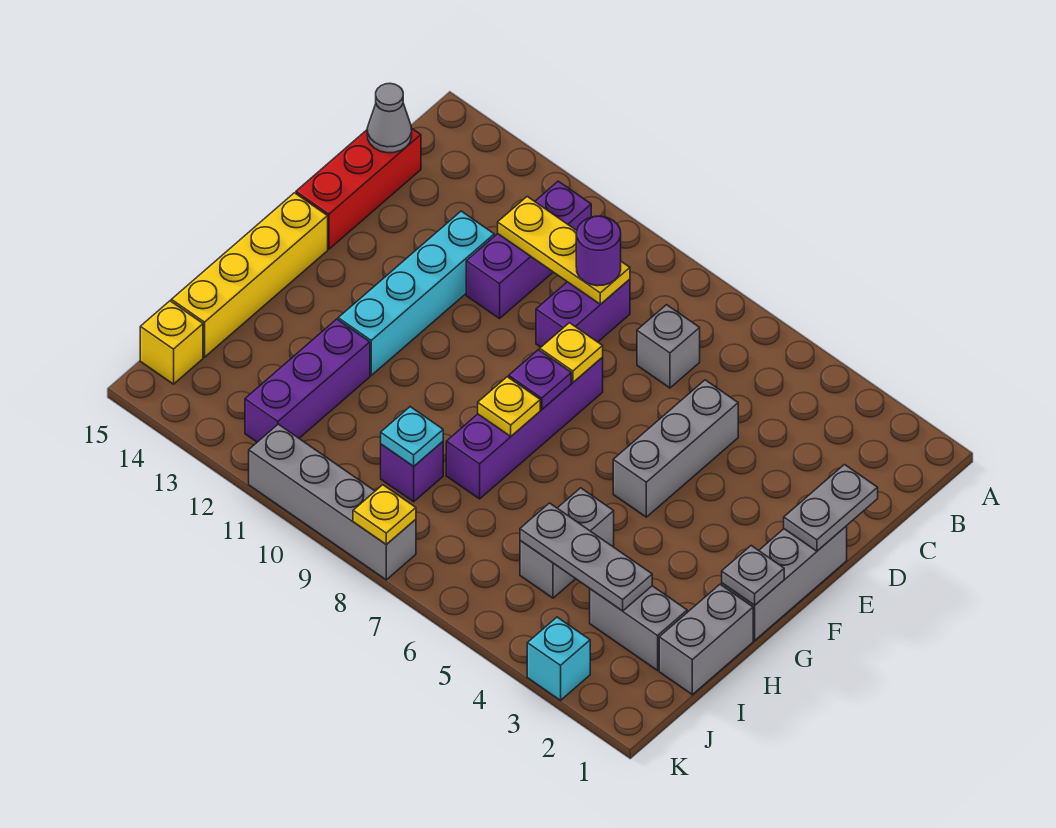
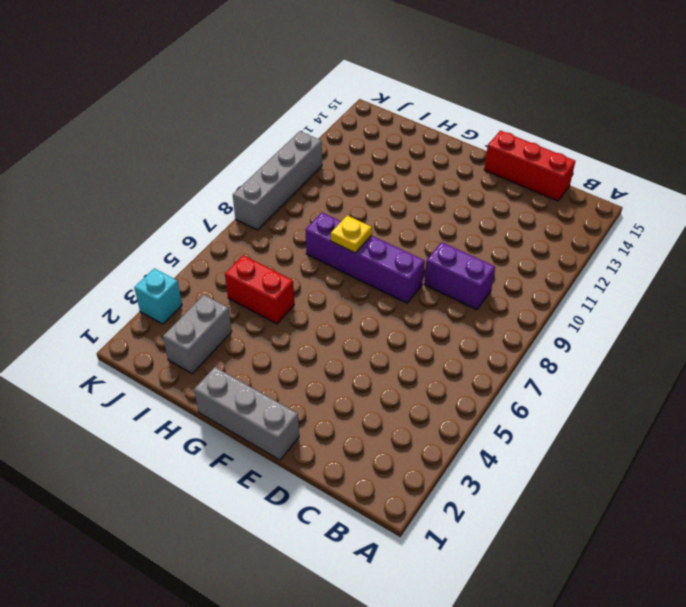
red brick H5:I5 level 1 -> grey brick H5:I5 level 1
none -> purple brick B11:D11 level 1
none -> grey brick C7 level 1
none -> grey brick D5:F5 level 1

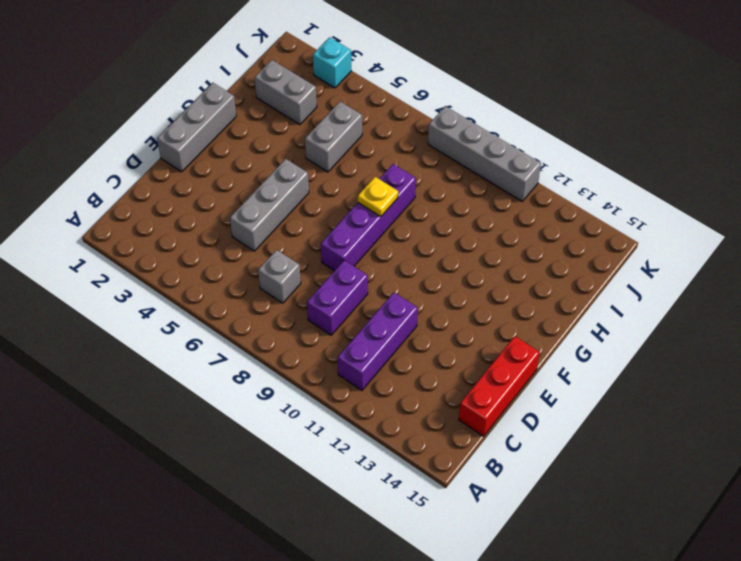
none -> cyan brick D12:G12 level 1
none -> yellow brick F15:I15 level 1
none -> grey brick H1:I1 level 1

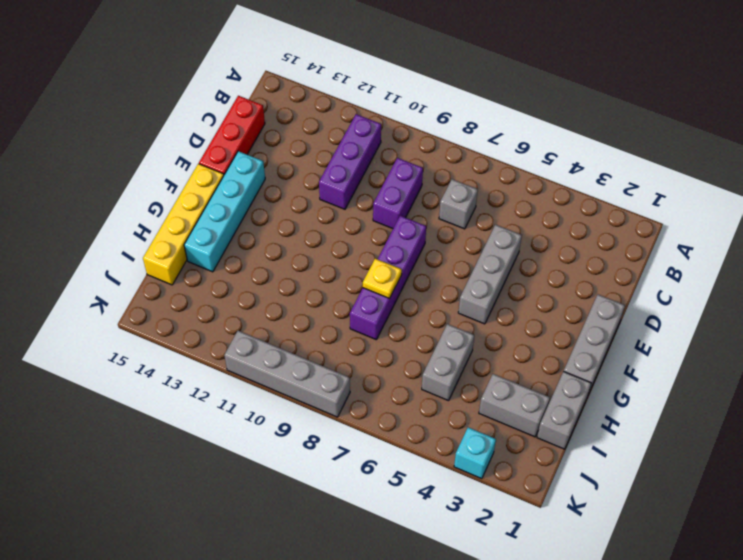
cyan brick E14:H14 level 1 -> cyan brick D12:G12 level 1
none -> purple brick H12:J12 level 1
none -> purple brick I9 level 1
none -> yellow brick J15 level 1

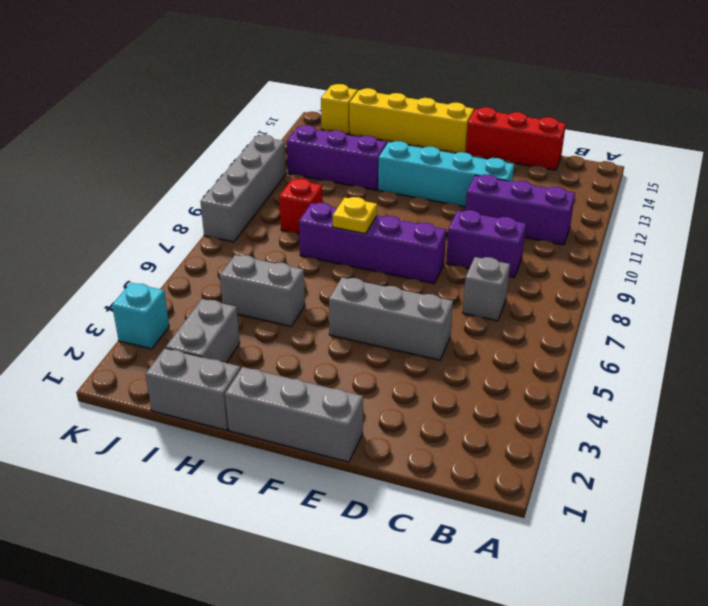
red brick I9 level 1 -> purple brick I9 level 1
none -> yellow plate C9:C11 level 2
none -> grey cone C15 level 2
none -> grey plate D1:E1 level 2

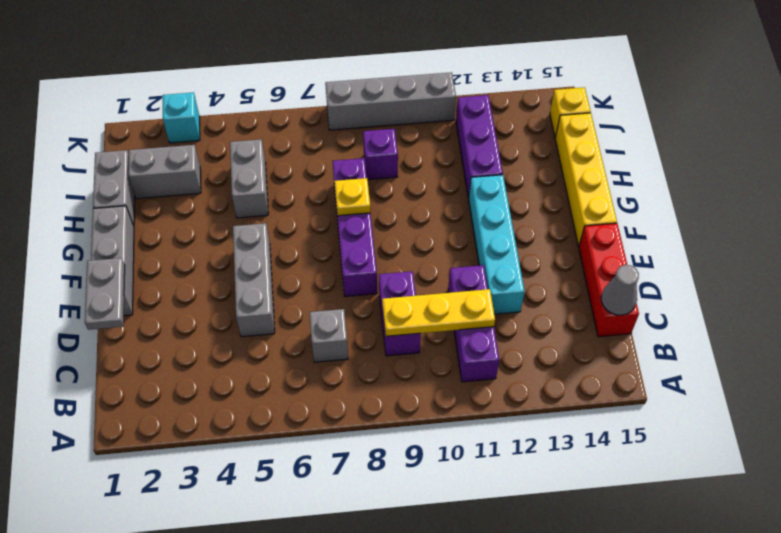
none -> yellow plate E8 level 2
none -> purple plate F8 level 2
none -> grey plate G1 level 2

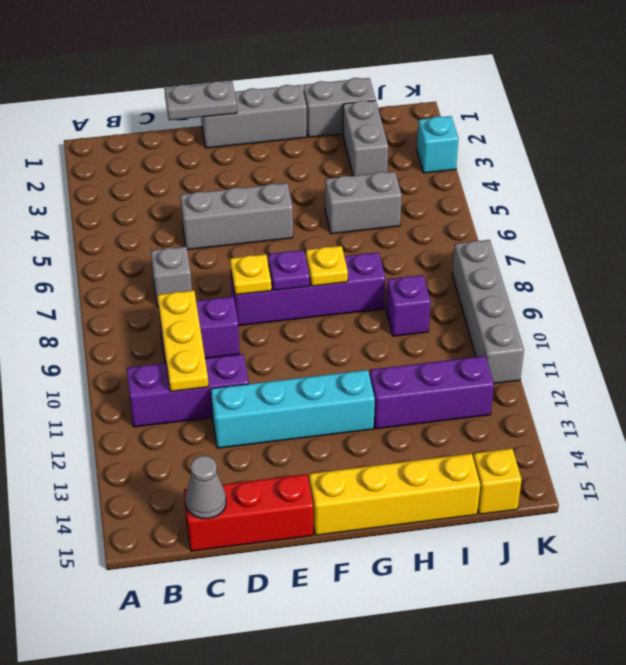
none -> grey plate G1 level 2
none -> grey plate I3:I5 level 2
none -> cyan plate I9 level 2

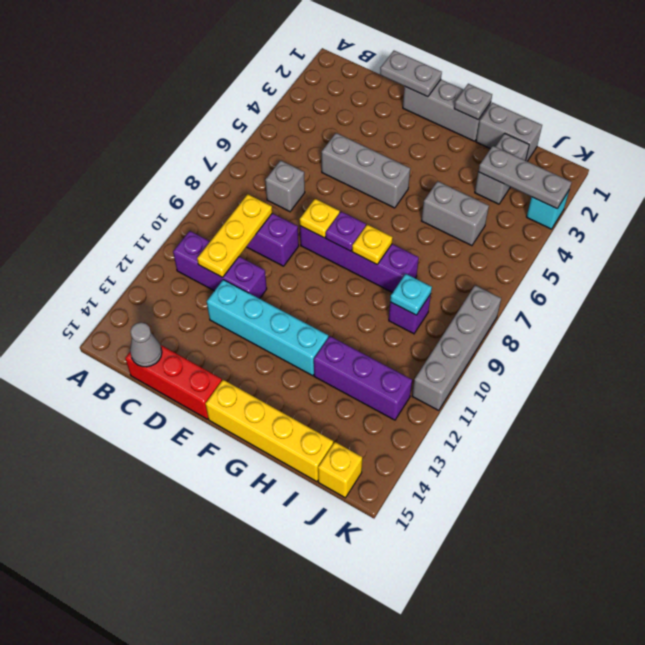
grey plate I3:K3 level 2 -> grey plate I3:I5 level 2
none -> yellow plate K8 level 2
none -> purple round brick C9 level 3

